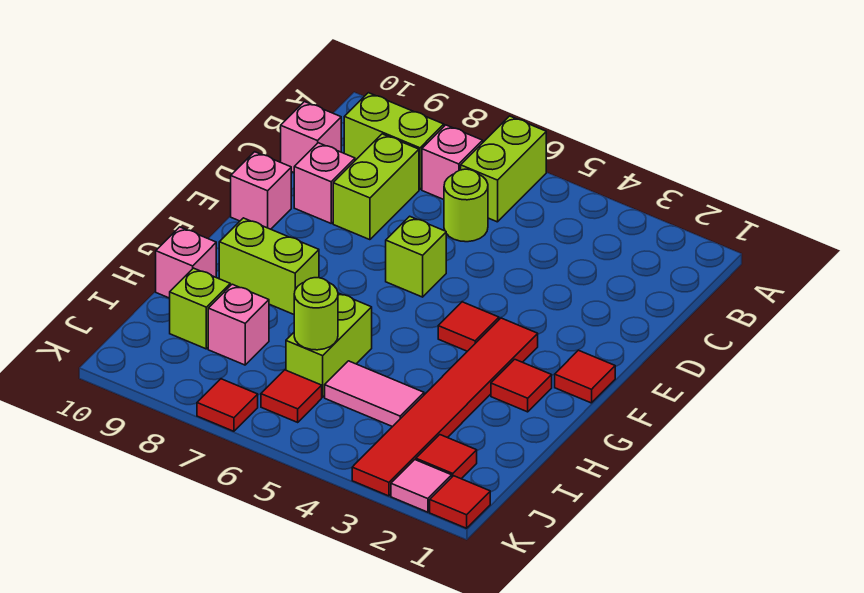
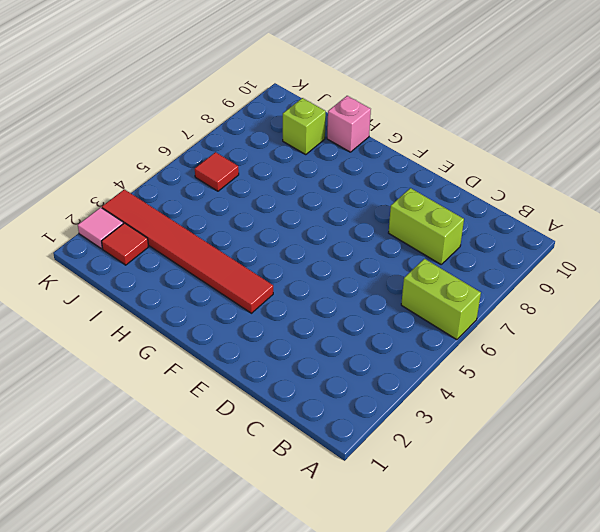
none -> pink brick B7 level 1
none -> lime brick B8:B9 level 1
none -> lime round brick C6 level 1

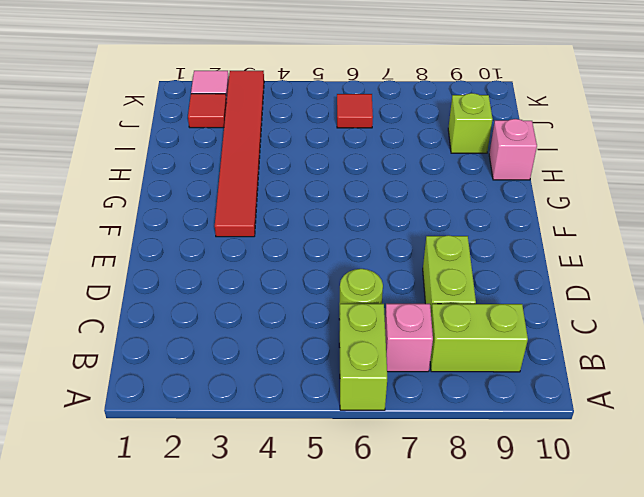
none -> pink brick C10 level 1
none -> pink brick D9 level 1
none -> lime brick E6 level 1

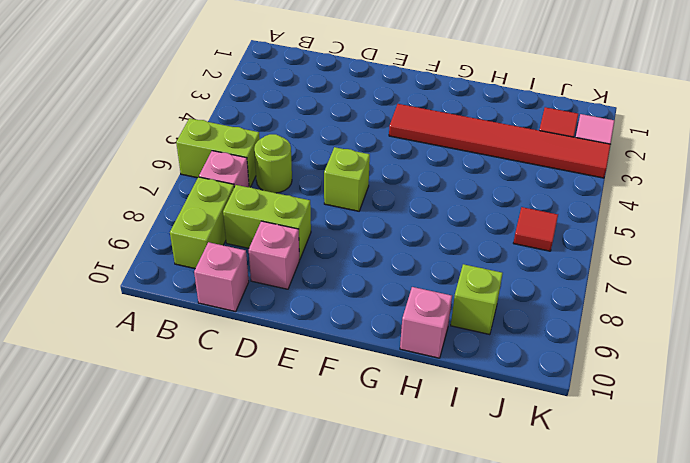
none -> pink brick E10 level 1
none -> red tile F1 level 1
none -> red tile F4 level 1

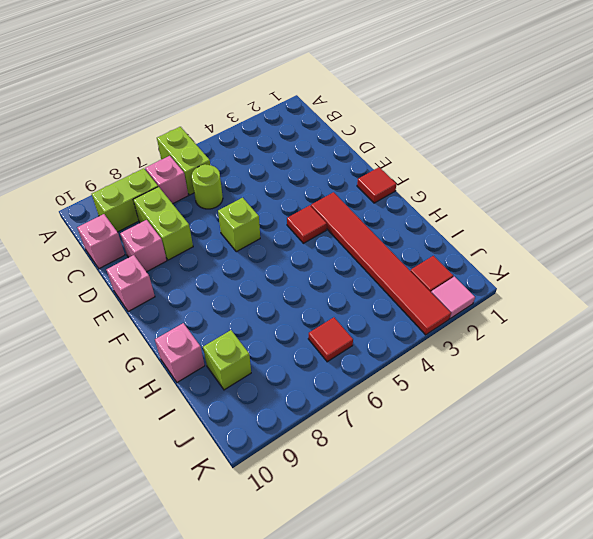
none -> red tile G2 level 1
none -> lime brick G8:G9 level 1
none -> lime brick H6:I6 level 1

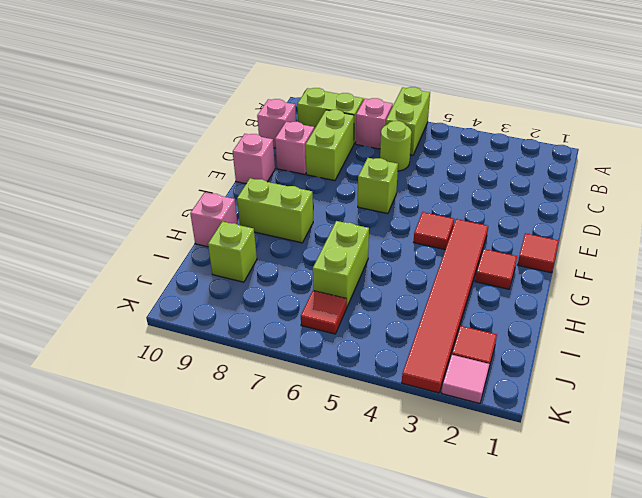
none -> pink tile I4:I5 level 1
none -> pink brick I8 level 1
none -> red tile K1 level 1

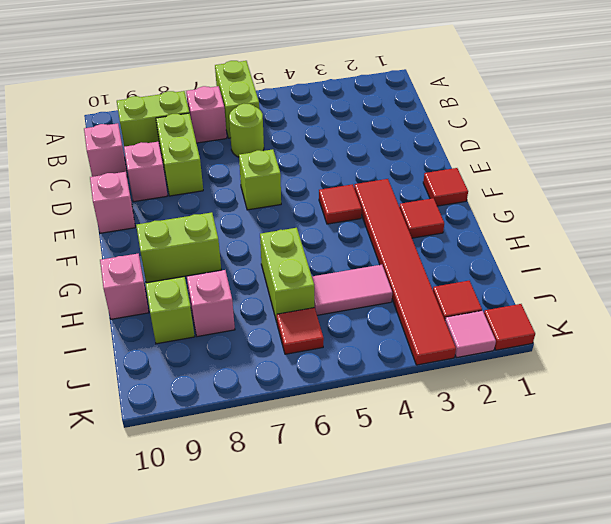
none -> red tile K7 level 1
none -> lime round brick I6 level 2

